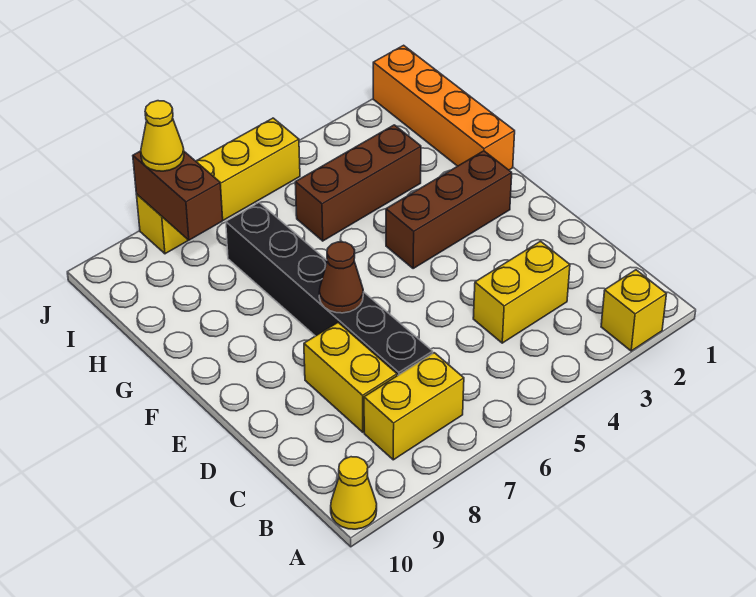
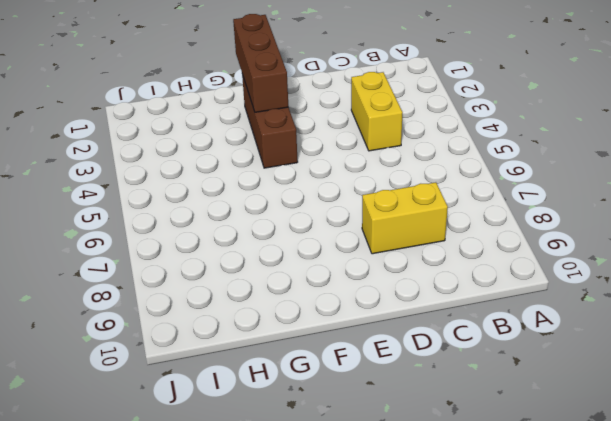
brown brick F1:F3 level 2 -> brown brick H3:H5 level 1
none -> yellow brick A2 level 1
none -> yellow cone A10 level 1
none -> yellow brick B7:B8 level 1

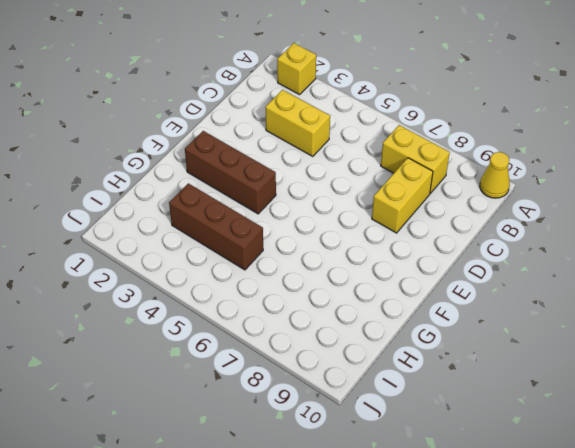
none -> black brick C7:H7 level 1
none -> orange brick G1:J1 level 1
none -> yellow brick J5:J8 level 1

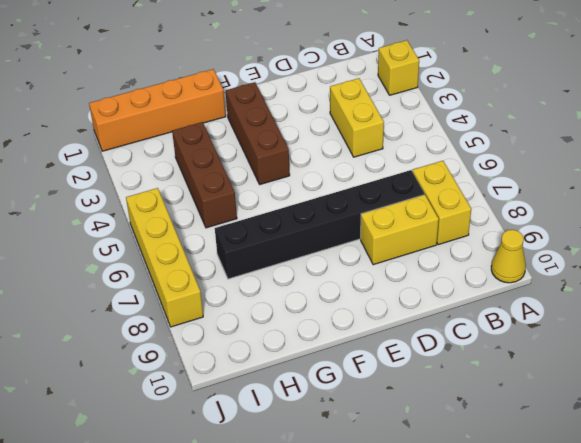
none -> brown cone E7 level 2
none -> brown brick I8:J8 level 2
none -> yellow cone J8 level 3

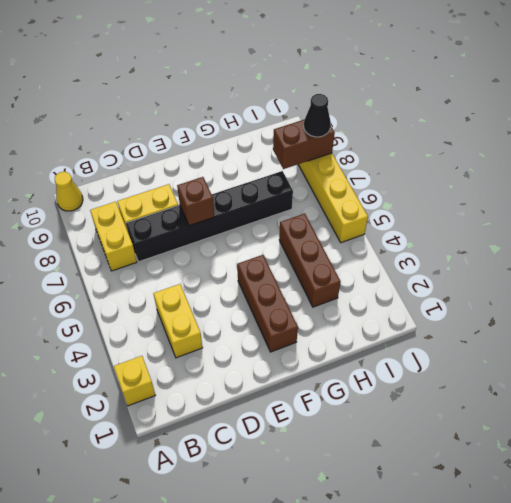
brown brick E7 level 2 -> brown cone E7 level 2
black cone J8 level 3 -> yellow cone J8 level 3
none -> orange brick G1:J1 level 1

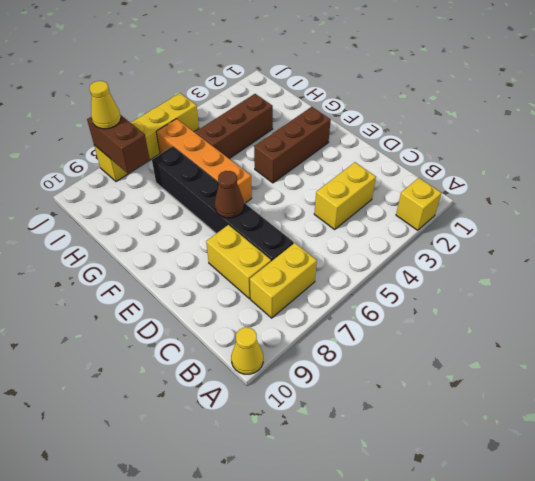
orange brick F6:I6 level 1 -> orange brick G1:J1 level 1

